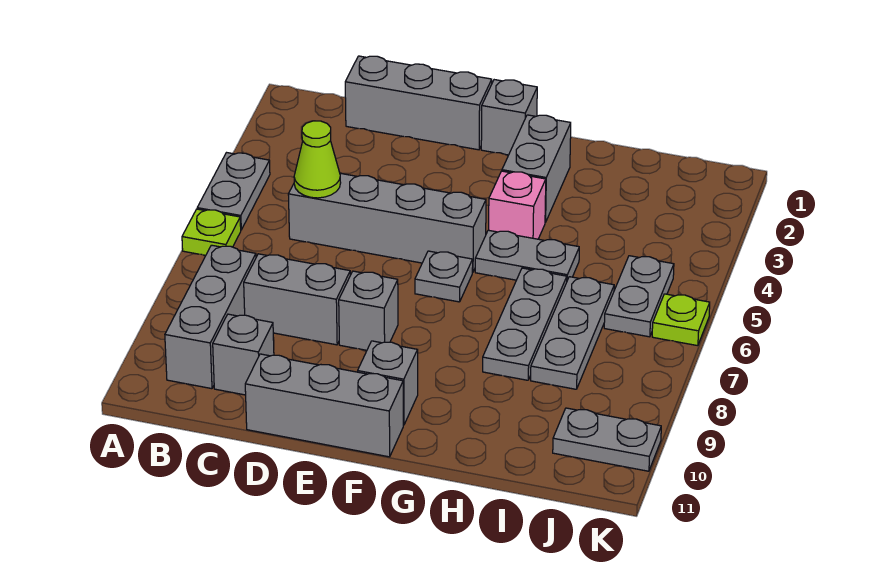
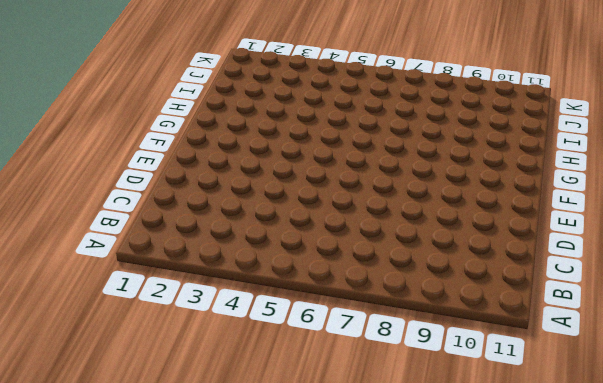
none -> grey plate A4:A5 level 1
none -> lime plate A6 level 1
none -> grey brick B8:B10 level 1

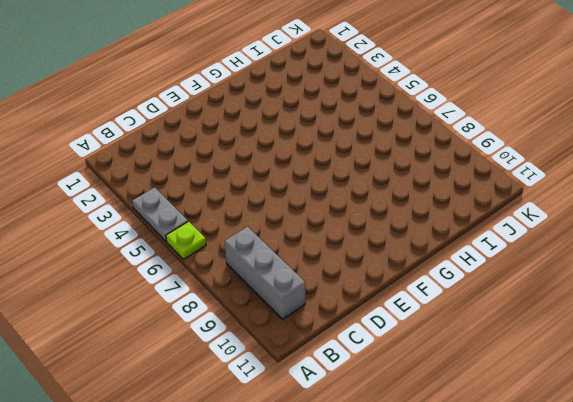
none -> grey brick C1:E1 level 1
none -> grey brick C5:F5 level 1
none -> grey brick C8:D8 level 1

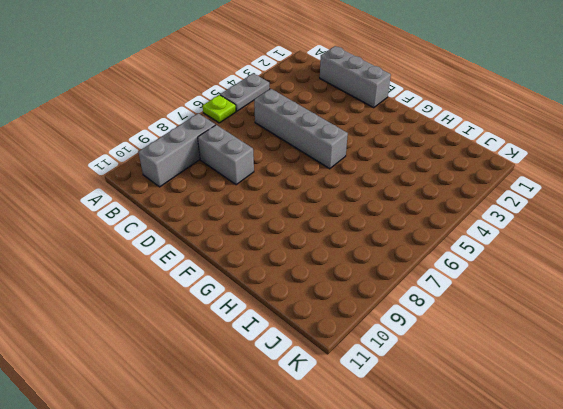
none -> grey brick C10 level 1
none -> grey brick D11:F11 level 1
none -> grey brick E8 level 1

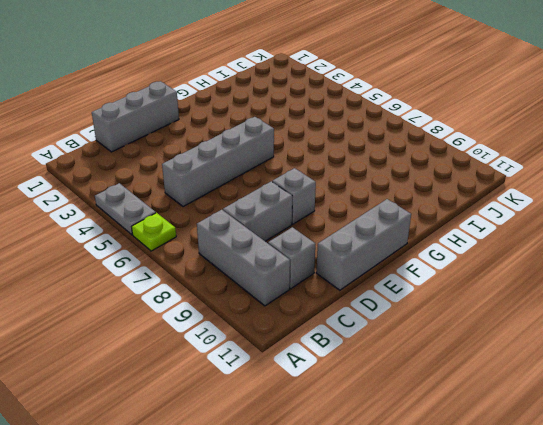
none -> grey brick F1 level 1
none -> grey plate F6 level 1
none -> grey brick F10 level 1

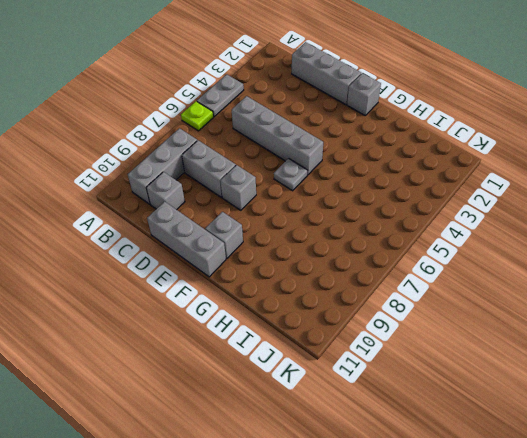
none -> grey brick G2:G3 level 1
none -> pink brick G4 level 1
none -> grey plate G5:H5 level 1

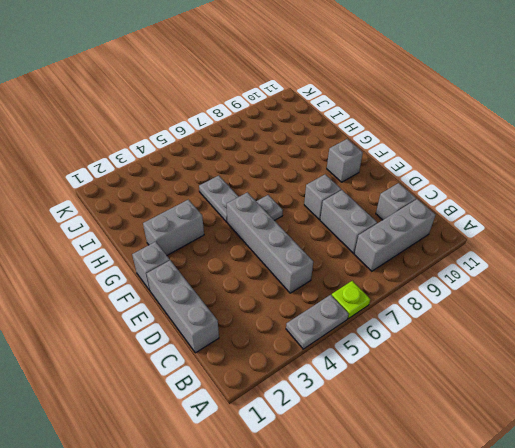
none -> grey brick D11:F11 level 1
none -> pink brick G4 level 1
none -> grey plate H6:H8 level 1

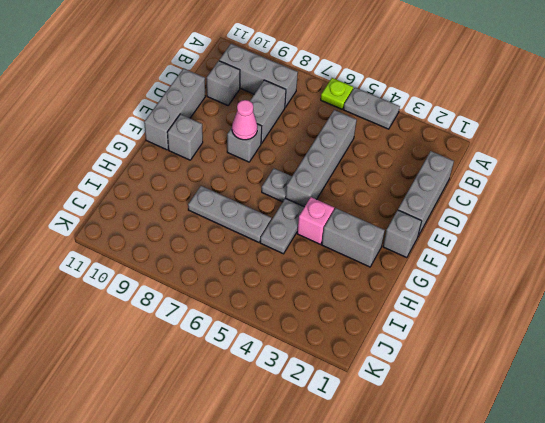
pink cone E8 level 2 -> none
none -> grey plate I6:I8 level 1
none -> grey plate J5:J6 level 1
none -> grey plate J10:K10 level 1

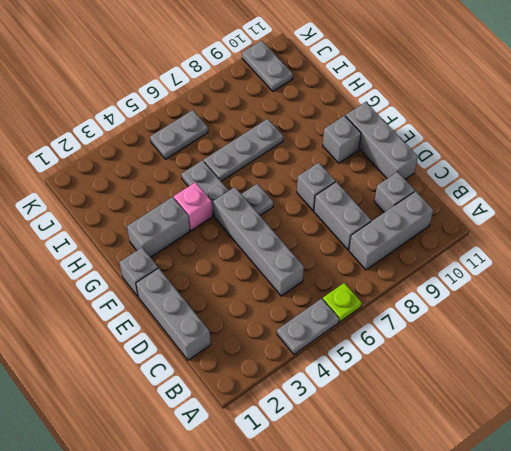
none -> grey plate I6:I8 level 1
none -> lime plate K6 level 1
none -> lime cone C5 level 2

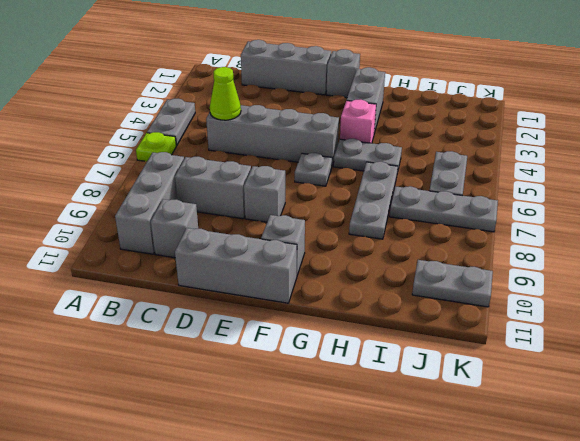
grey plate I7:K7 level 1 -> grey plate I6:I8 level 1
none -> lime plate K6 level 1

